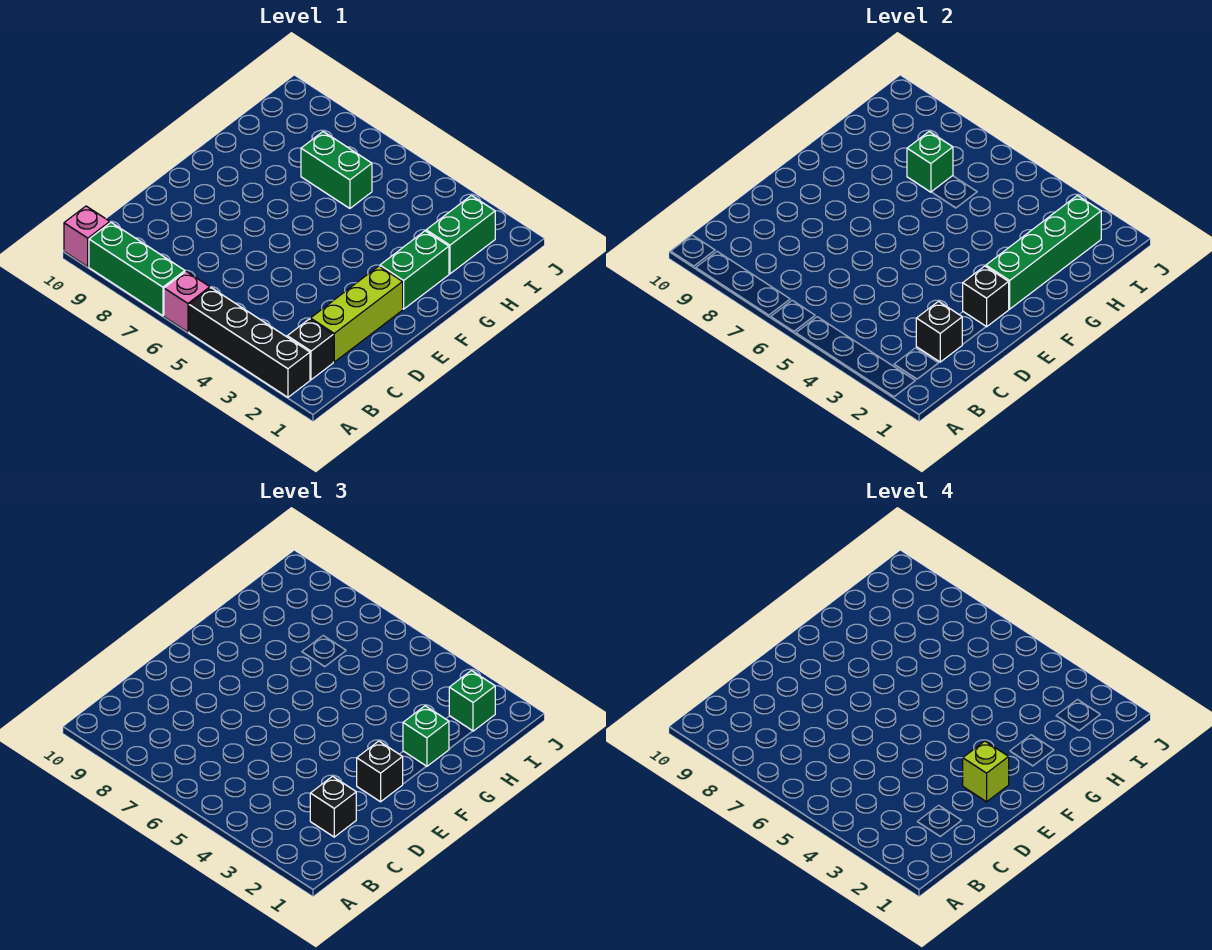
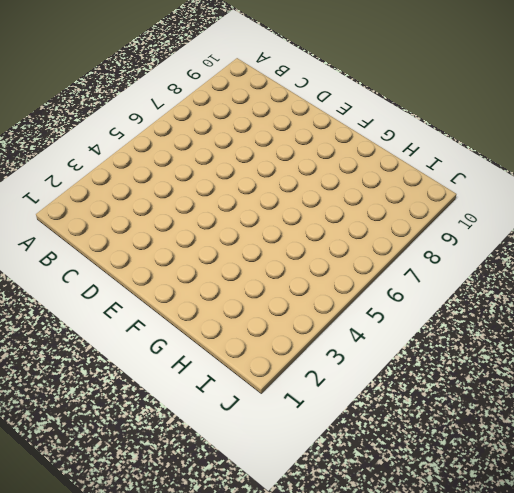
none -> black brick A2:A5 level 1
none -> pink brick A6 level 1
none -> green brick A7:A9 level 1

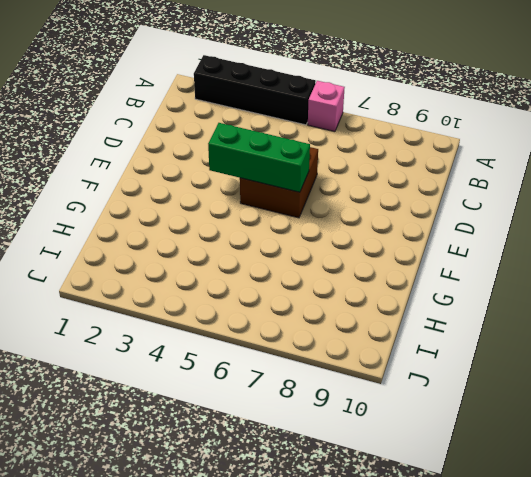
brown brick D5:E6 level 1 -> none
green brick E4:E6 level 2 -> green brick A7:A9 level 1
none -> pink brick A10 level 1
none -> black brick B2 level 1
none -> lime brick C2:E2 level 1

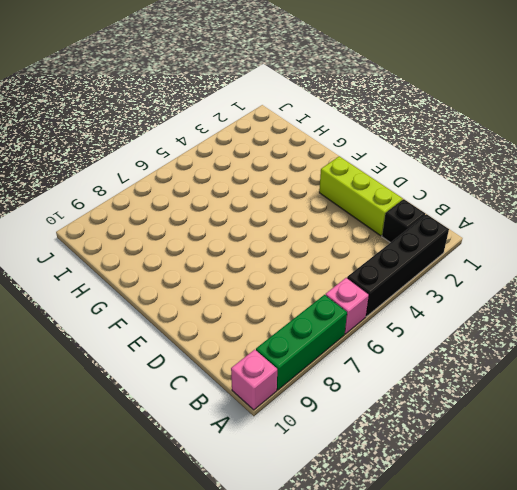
none -> green brick F2:G2 level 1
none -> green brick H2:I2 level 1
none -> green brick H6:H7 level 1

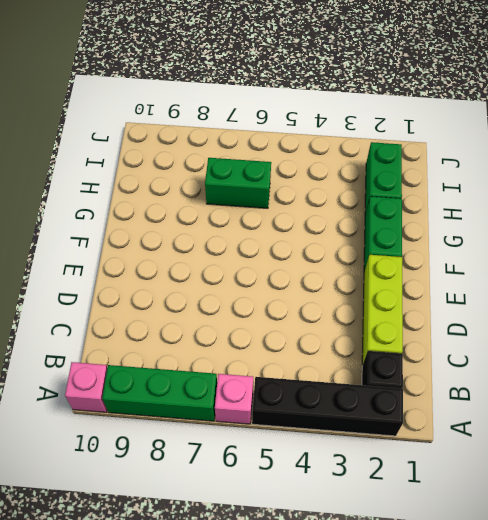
none -> black brick C2 level 2
none -> black brick E2 level 2
none -> green brick F2:I2 level 2

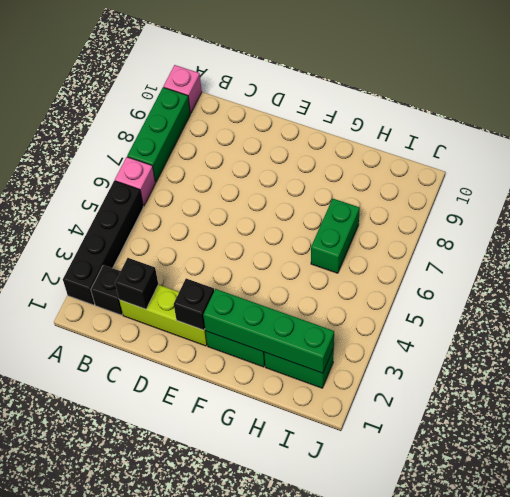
none -> green brick H7 level 2
none -> black brick C2 level 3
none -> black brick E2 level 3

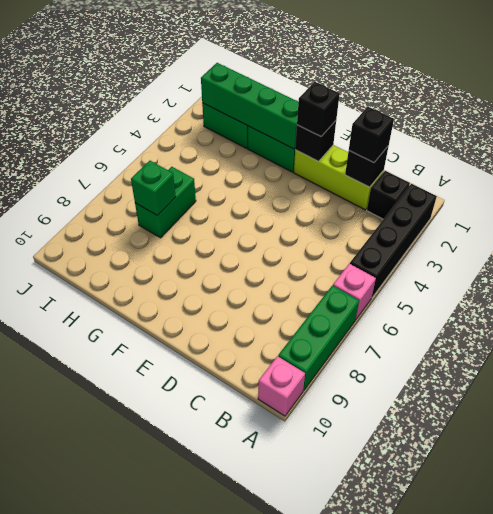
none -> green brick G2 level 3
none -> green brick I2 level 3
none -> lime brick E2 level 4

